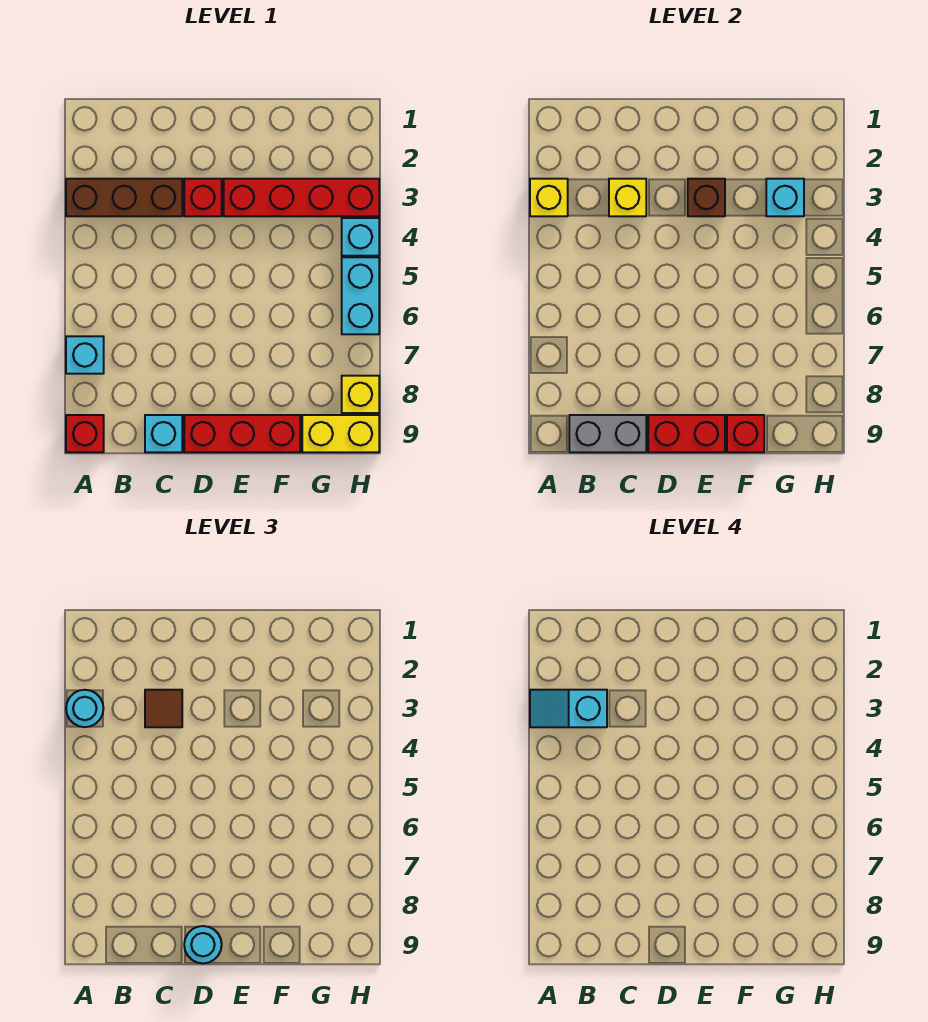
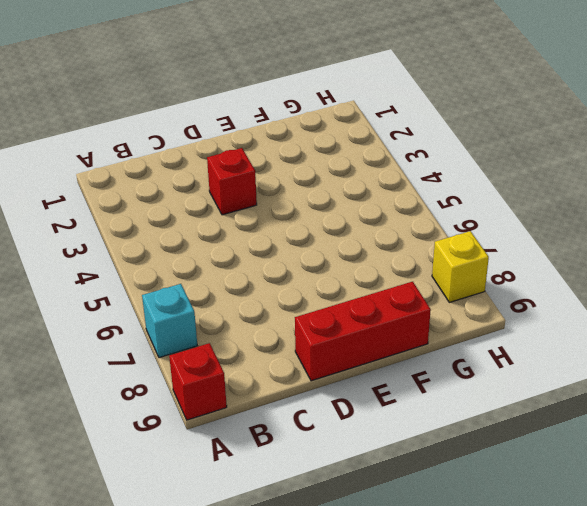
none -> brown brick A3:C3 level 1
none -> cyan brick C9 level 1
none -> red brick E3:H3 level 1

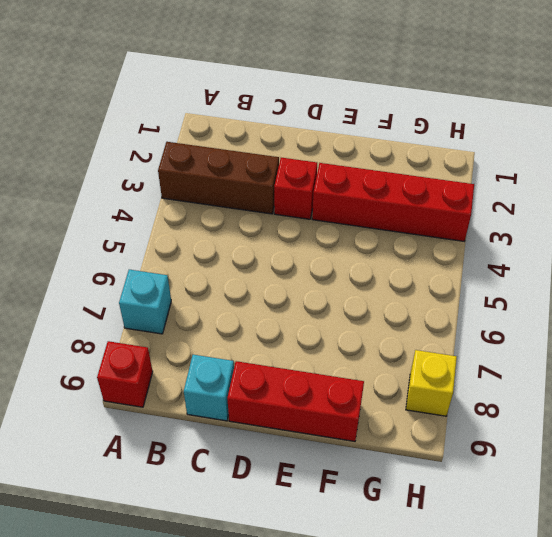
none -> yellow brick G9:H9 level 1
none -> cyan brick H4 level 1
none -> cyan brick H5:H6 level 1

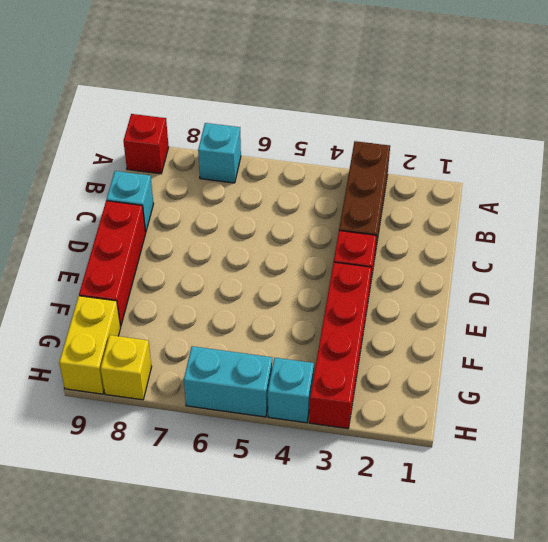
none -> yellow brick A3 level 2
none -> grey brick B9:C9 level 2
none -> yellow brick C3 level 2

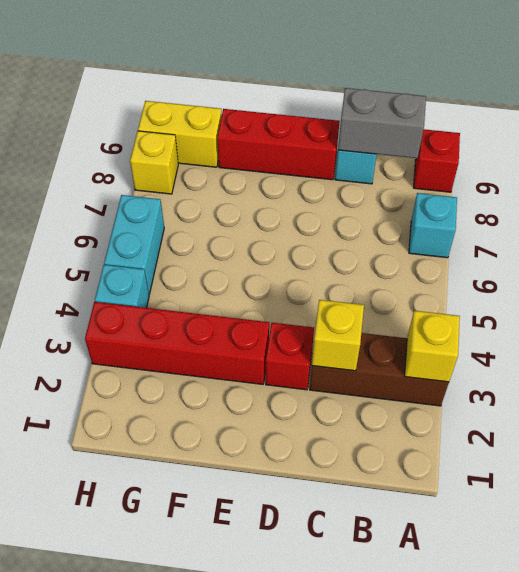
none -> red brick D9:E9 level 2
none -> brown brick E3 level 2
none -> red brick F9 level 2

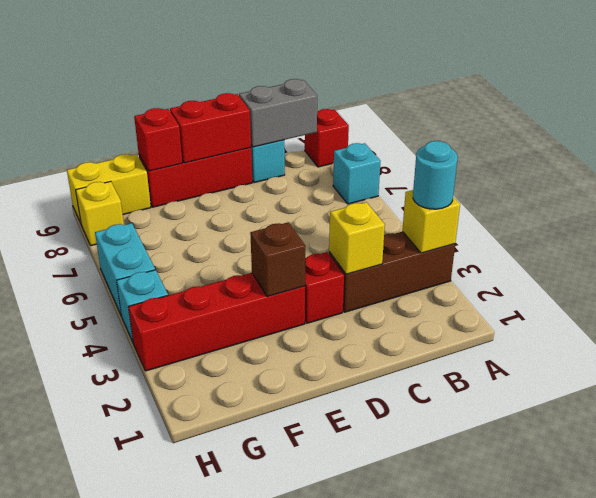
none -> cyan brick G3 level 2
none -> brown tile C3 level 3
none -> cyan round brick D9 level 3

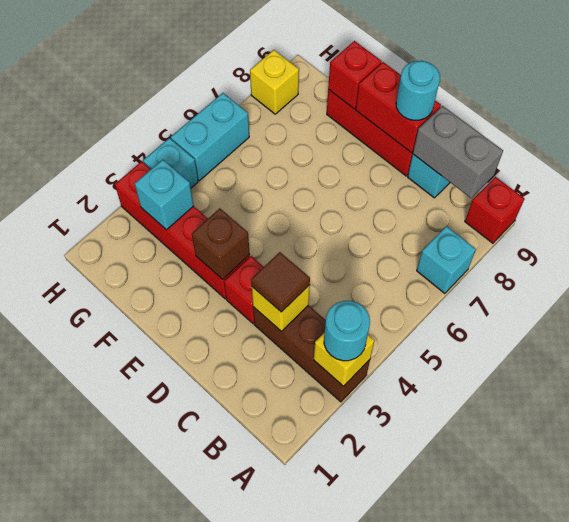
none -> yellow brick G9:H9 level 1
none -> cyan slope A3:B3 level 4 top B

